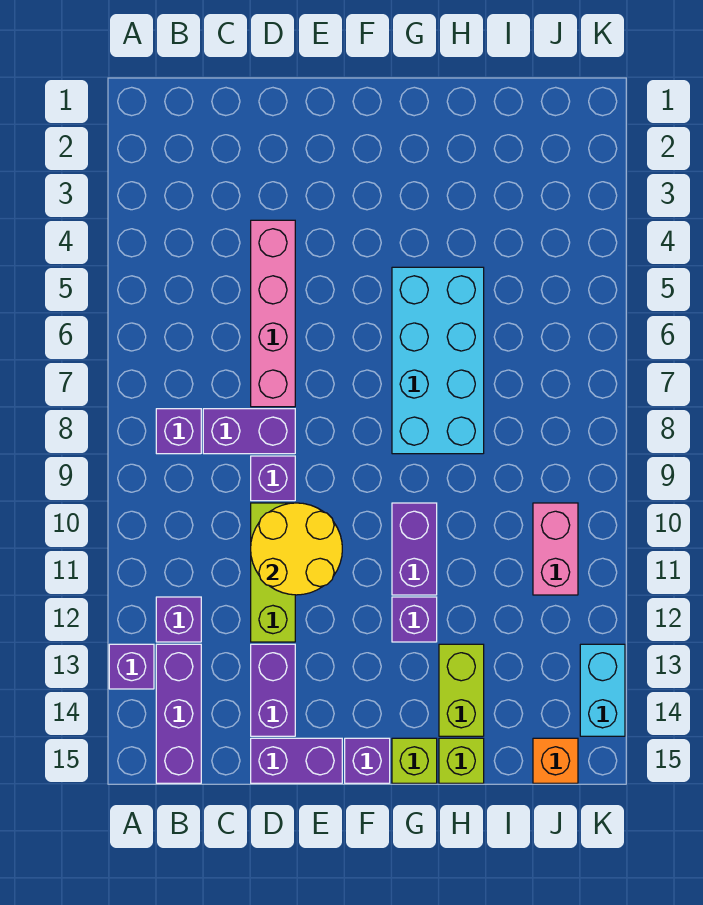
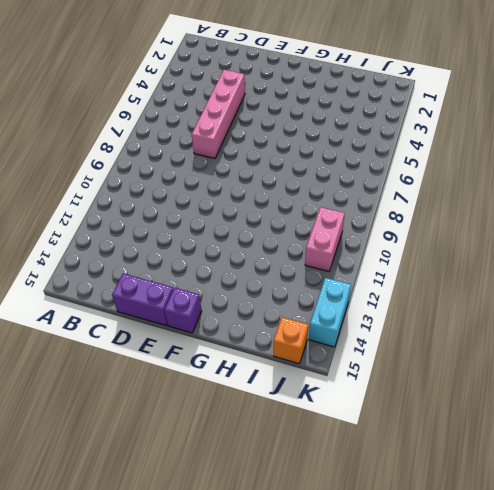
none -> purple brick A13 level 1
none -> purple brick B8 level 1
none -> purple brick B12 level 1

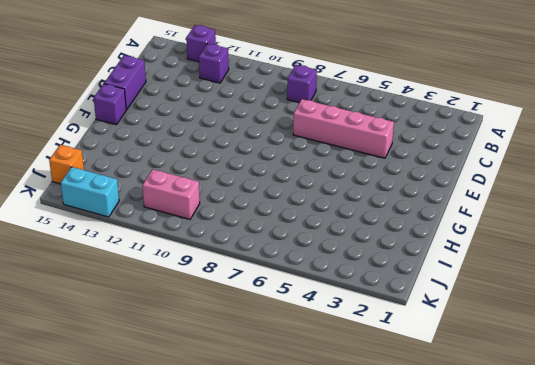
none -> purple brick B13:B15 level 1
none -> purple brick C8:D8 level 1
none -> purple brick D9 level 1

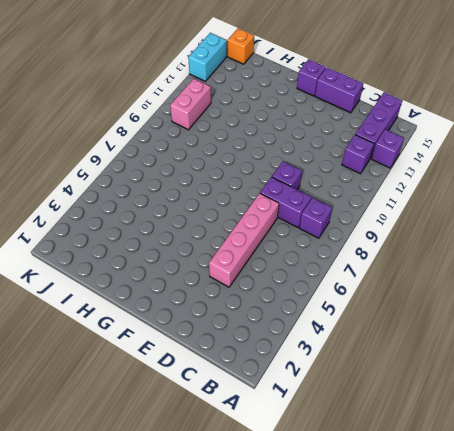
none -> lime brick D10:D12 level 1
none -> purple brick D13:D14 level 1
none -> cyan brick G5:H8 level 1

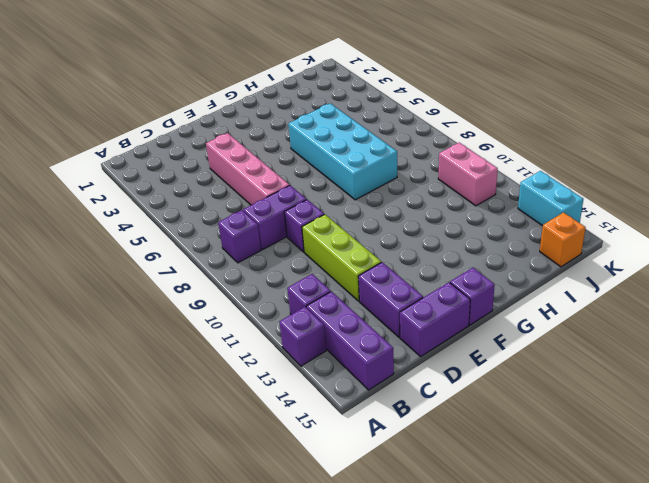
none -> purple brick G10:G11 level 1
none -> purple brick G12 level 1
none -> lime brick G15 level 1

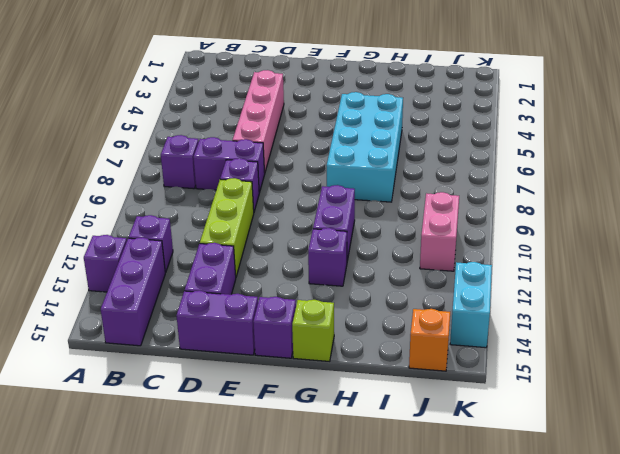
none -> lime brick H13:H14 level 1
none -> lime brick H15 level 1
none -> yellow round brick D10:E11 level 2

